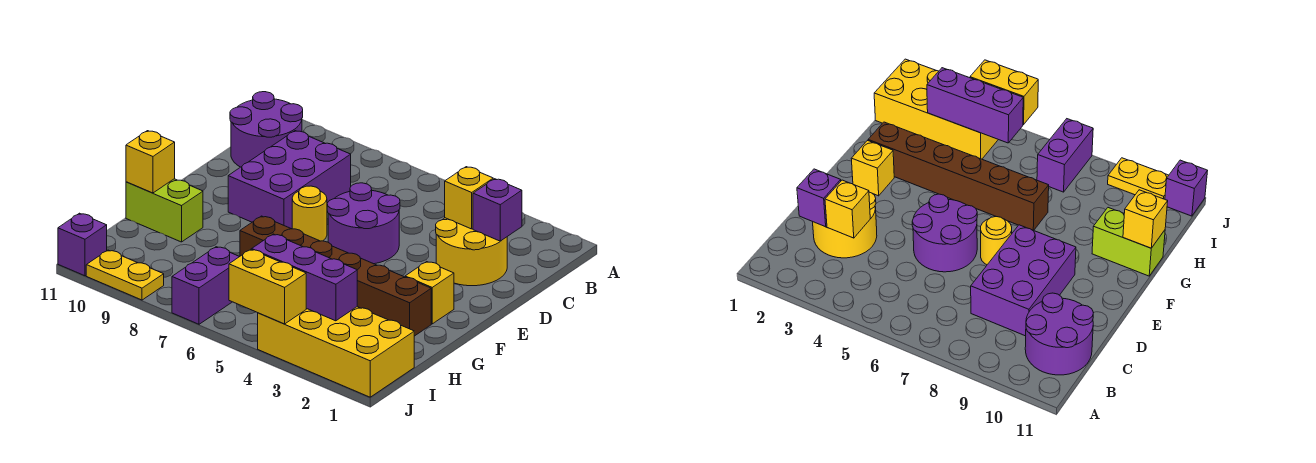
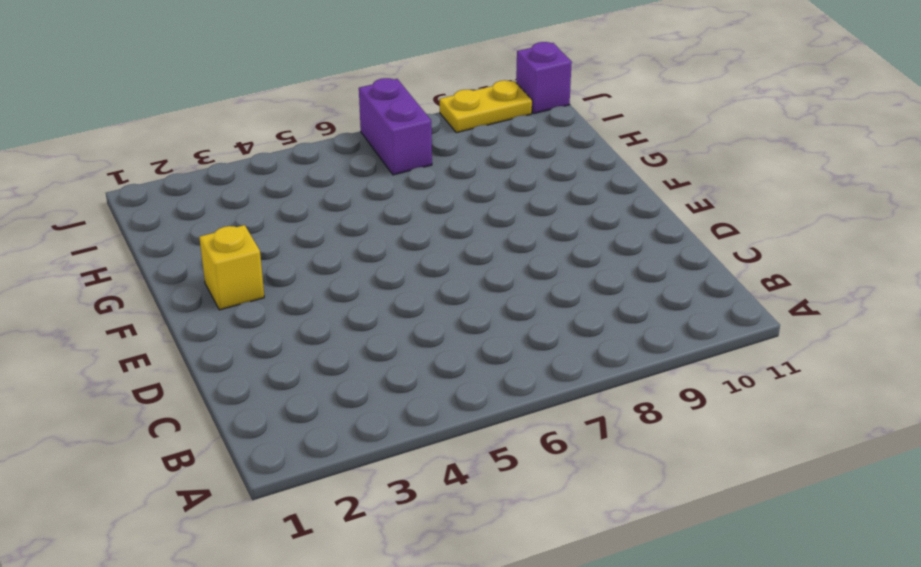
none -> purple round brick B10:C11 level 1
none -> yellow round brick C2:D3 level 1
none -> purple brick C8:E9 level 1

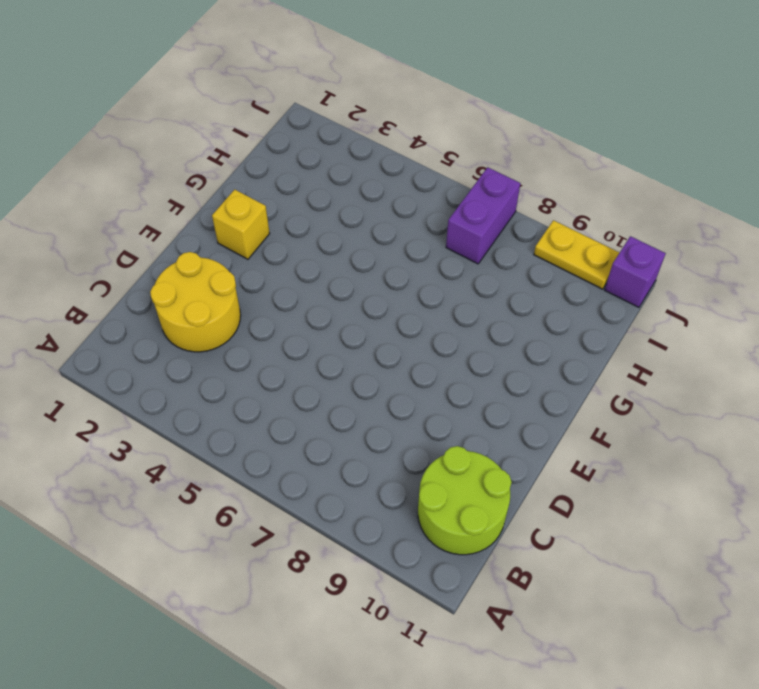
lime round brick B10:C11 level 1 -> purple round brick B10:C11 level 1
none -> purple brick C8:E9 level 1
none -> purple round brick D5:E6 level 1
none -> yellow round brick E7 level 1

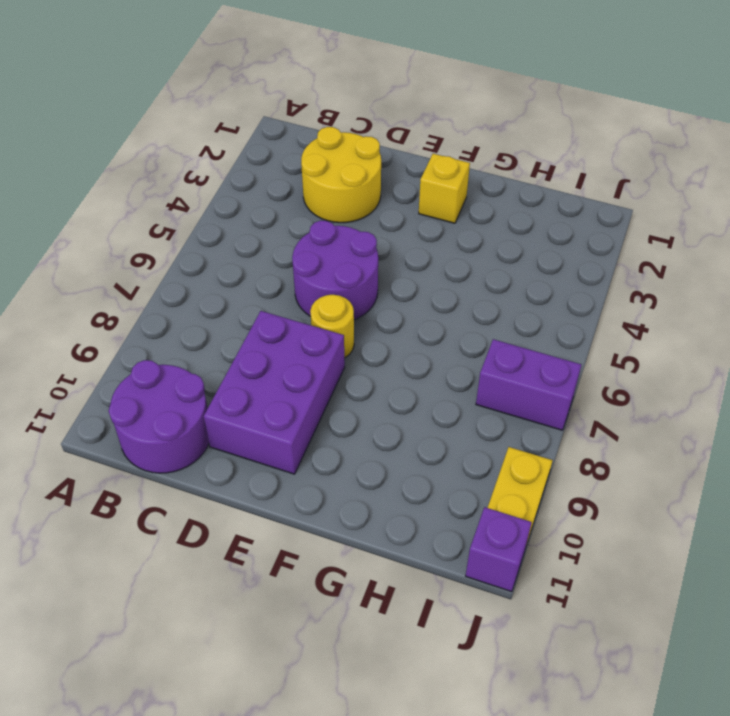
purple brick D8:E10 level 1 -> purple brick C8:E9 level 1
none -> brown brick G2:G7 level 1
none -> lime brick G10:G11 level 1
none -> yellow brick I1:J4 level 1

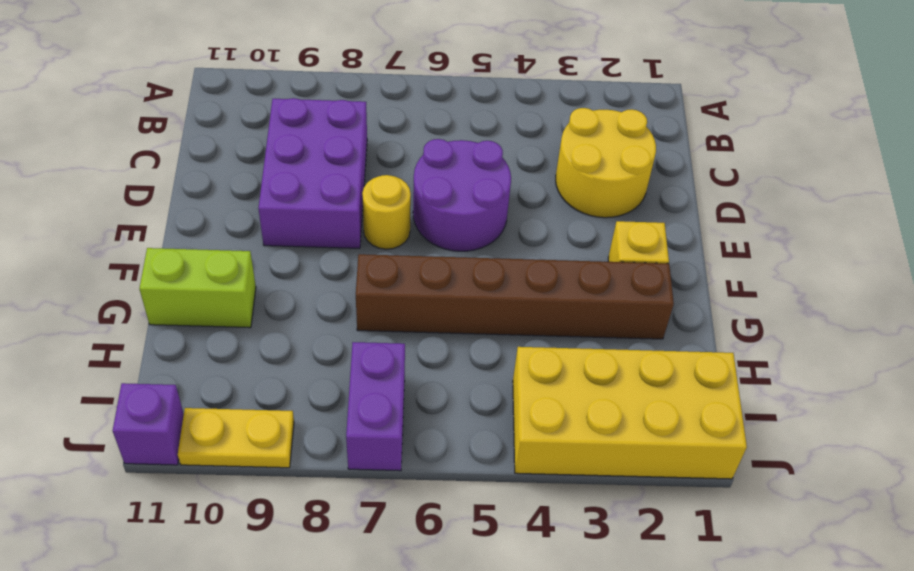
none -> purple round brick B10:C11 level 1
none -> purple brick C2 level 2
none -> yellow brick C3 level 2

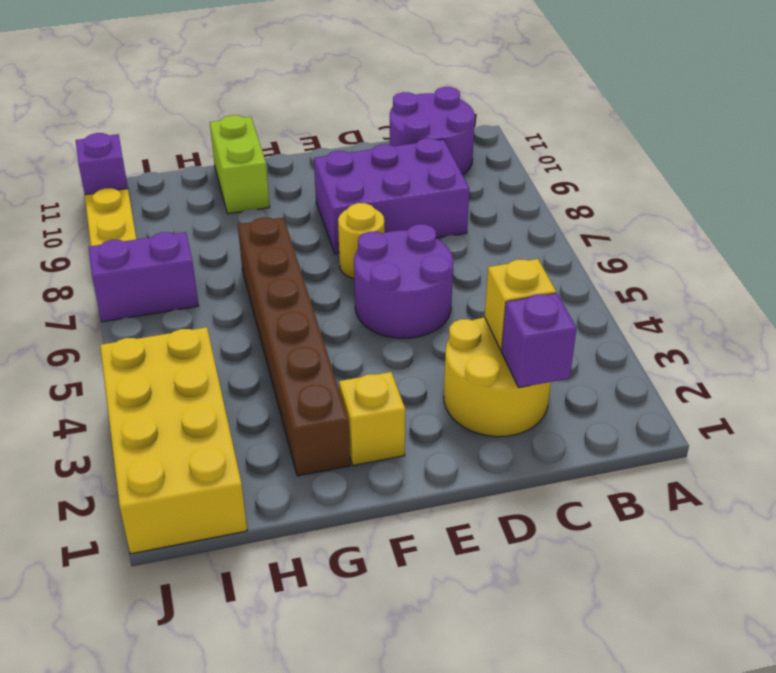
none -> yellow brick G11 level 2
none -> purple brick I3:I5 level 2
none -> yellow brick J4:J5 level 2

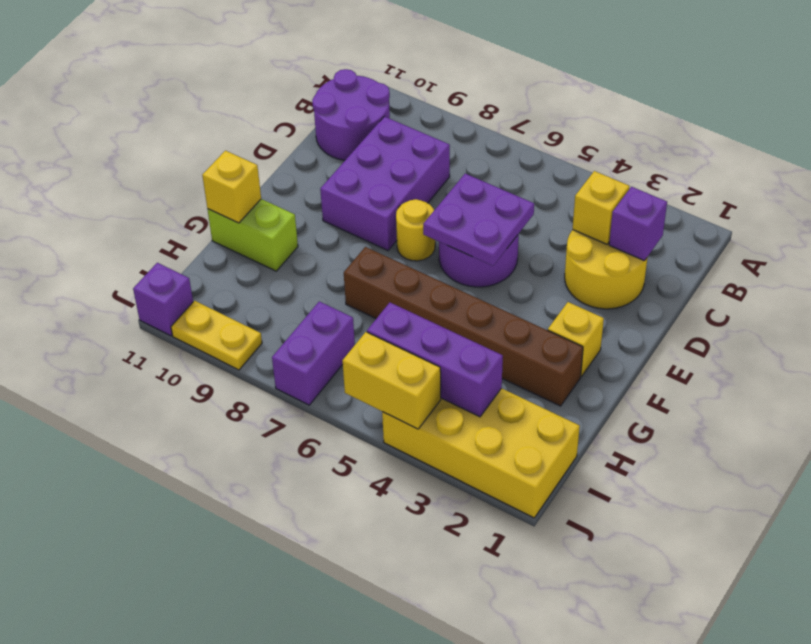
purple plate D5:E6 level 2 -> none

